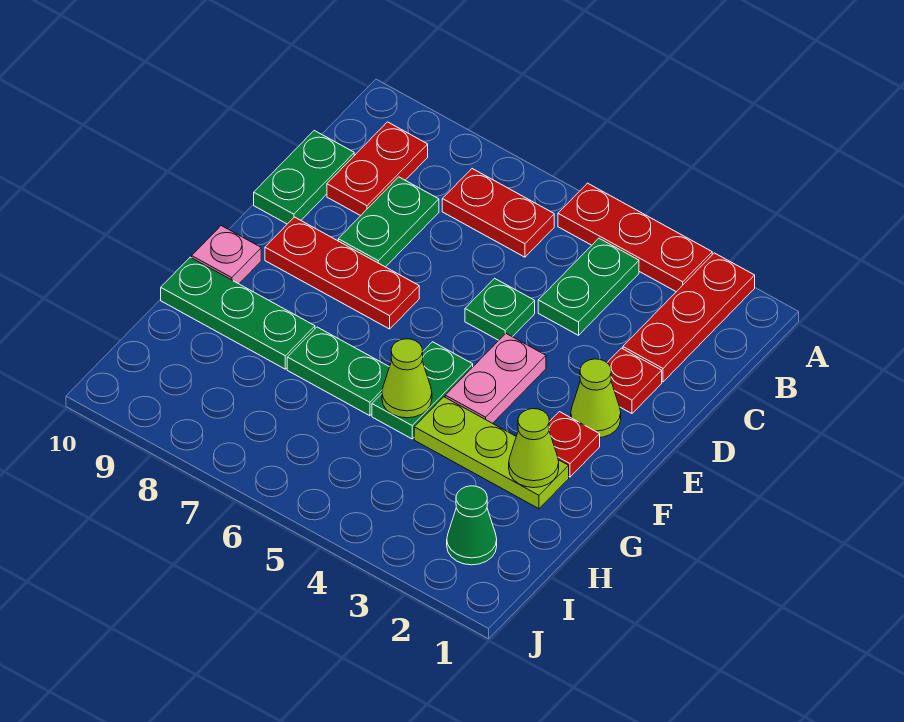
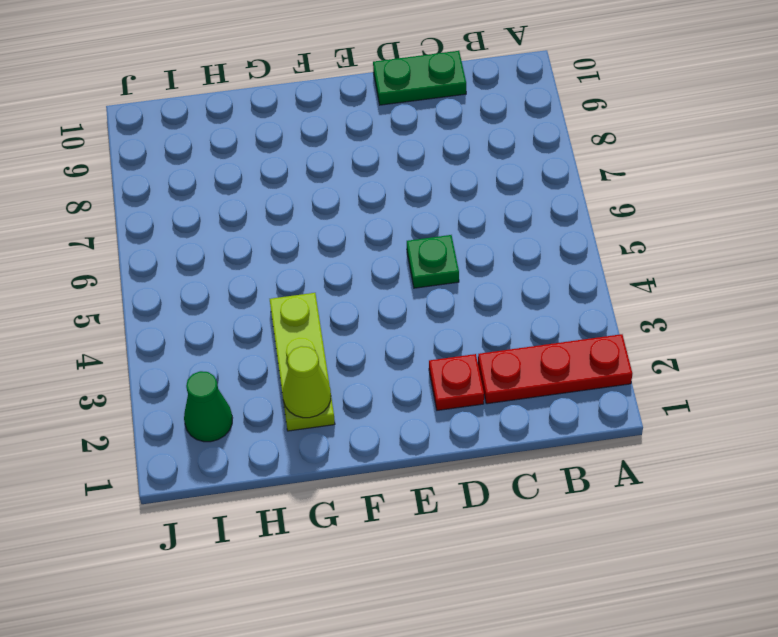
none -> red plate A3:A5 level 1
none -> green plate B4:C4 level 1
none -> red plate B6:B7 level 1

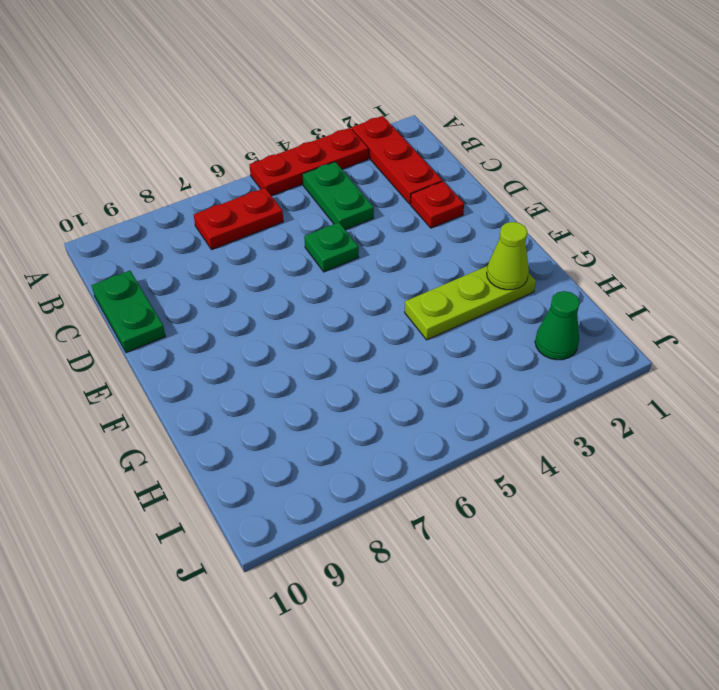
none -> red plate B9:C9 level 1
none -> green plate C8:D8 level 1
none -> lime cone E2 level 1

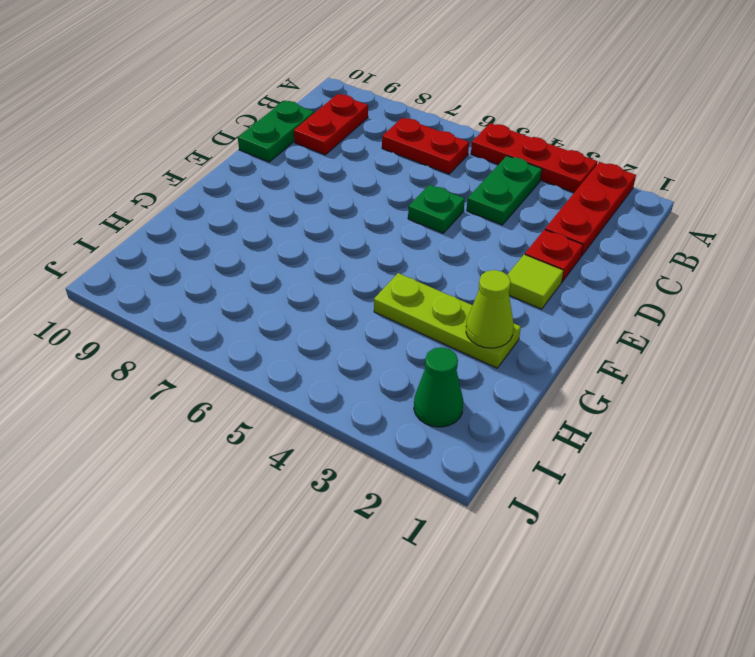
lime tile E2 level 1 -> lime cone E2 level 1
none -> green plate C8:D8 level 1
none -> pink plate E4:F4 level 1
none -> red plate E7:E9 level 1

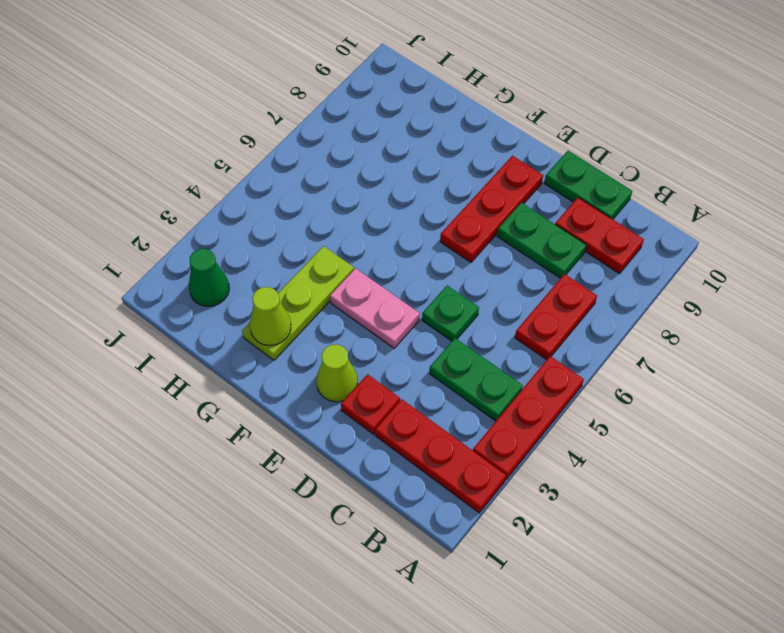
none -> red plate F2 level 1
none -> green plate F5:G5 level 1
none -> pink plate F10 level 1

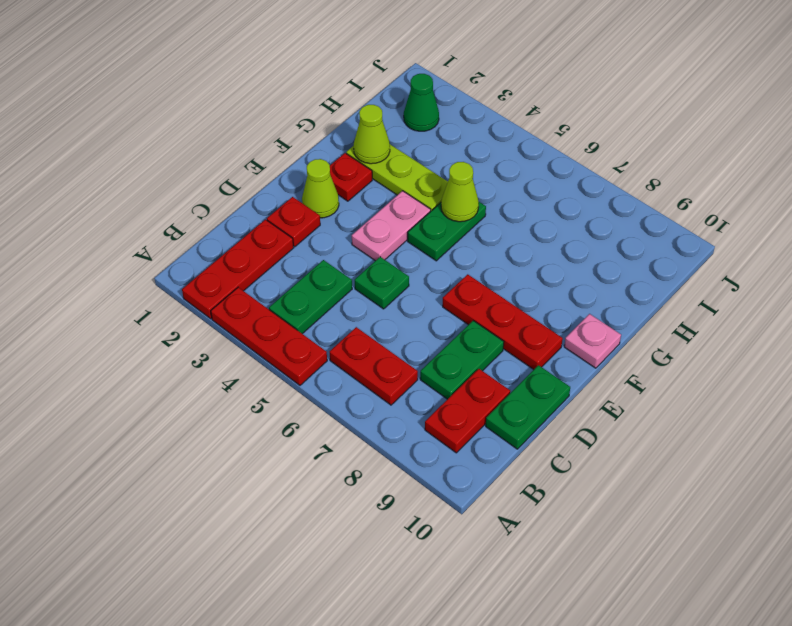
none -> green plate G6:G7 level 1
none -> green plate G8:G10 level 1

